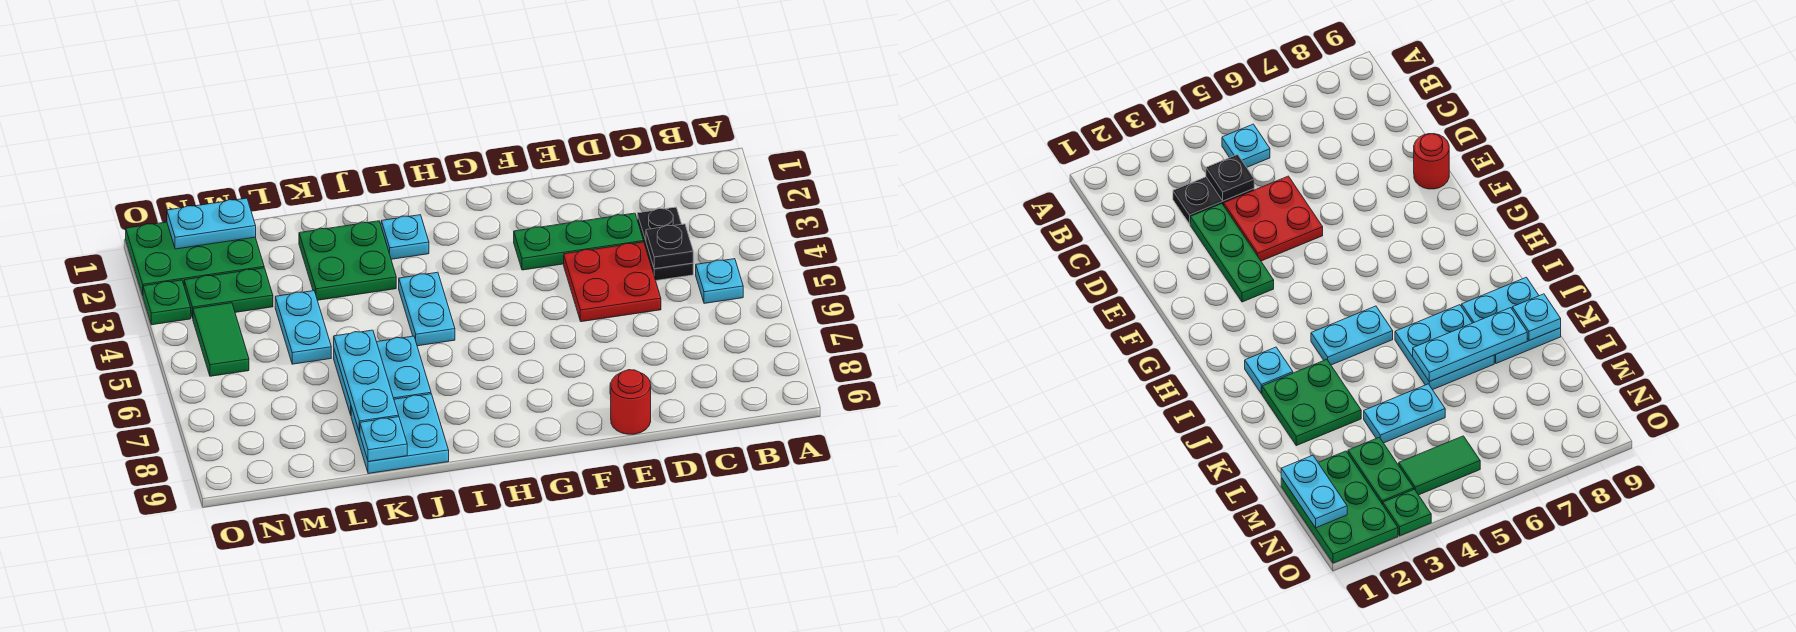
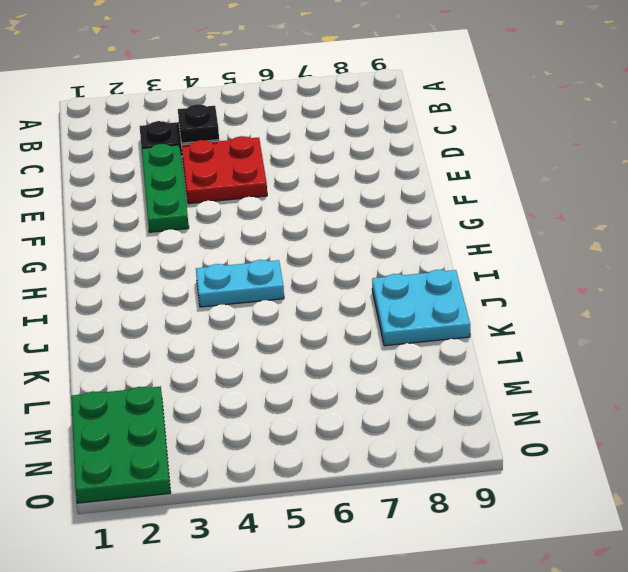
none -> cyan plate B5 level 1
none -> red round brick E9 level 1
none -> cyan plate I2 level 1

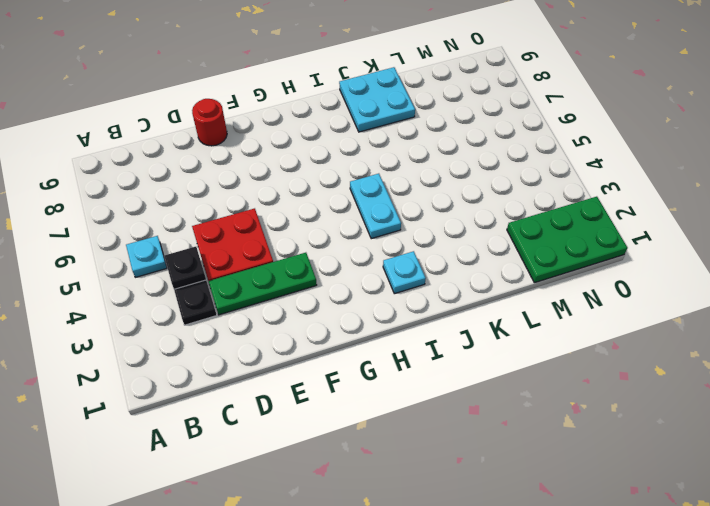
none -> green plate J2:K3 level 1
none -> cyan plate J6:K7 level 1
none -> cyan plate L4:L5 level 1

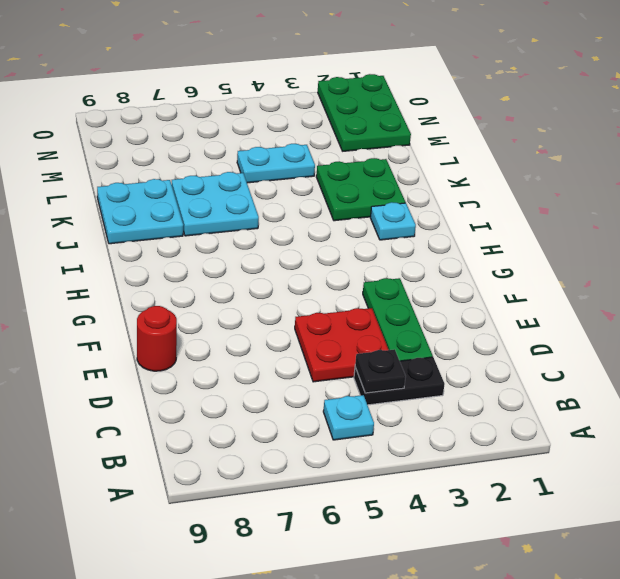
none -> cyan plate I4:I5 level 1
none -> green plate M3:N3 level 1
none -> green tile N4:N5 level 1

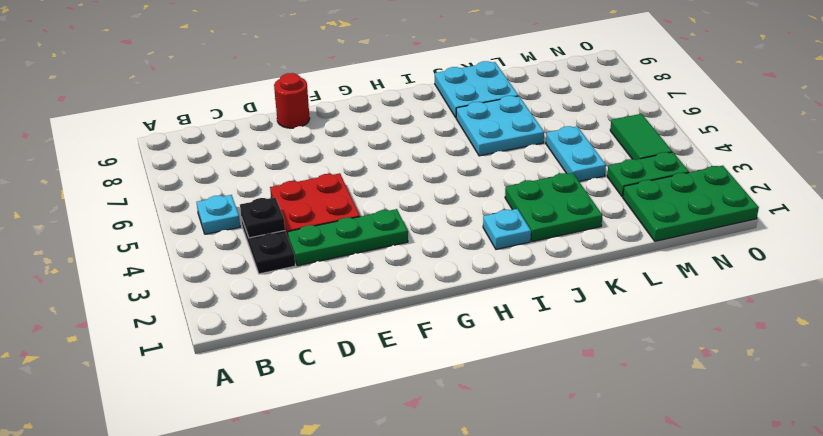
none -> cyan plate I4:I5 level 1
none -> green plate O3 level 1
none -> cyan plate K6:K8 level 2

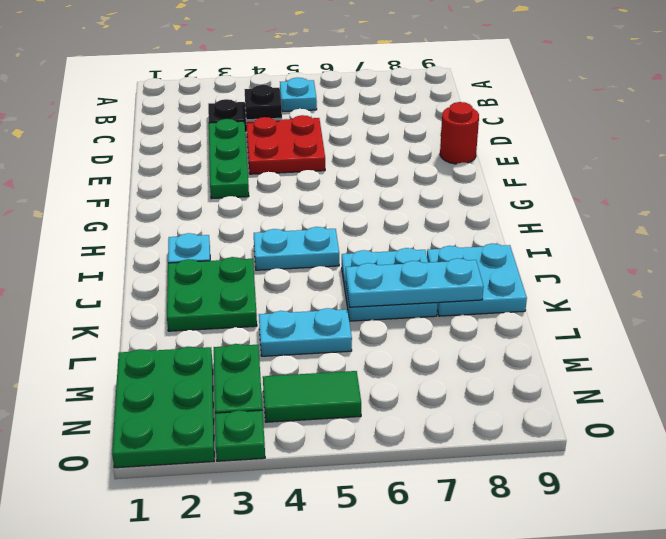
none -> cyan plate K9 level 2
none -> cyan plate M1:N1 level 2

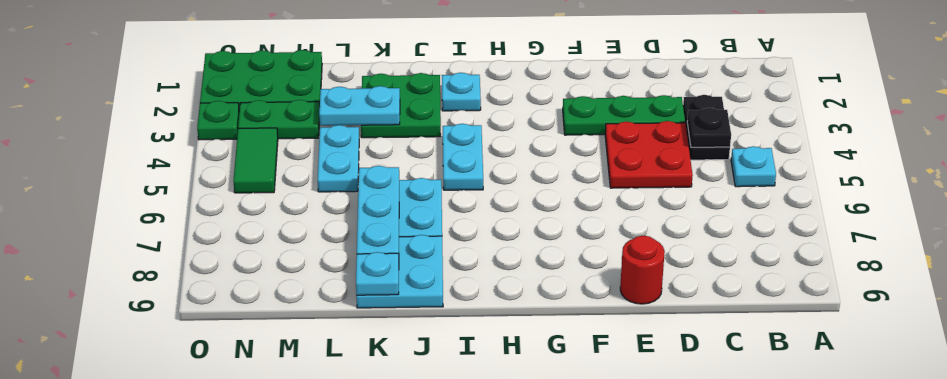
cyan plate K3:L3 level 2 -> cyan plate M1:N1 level 2

